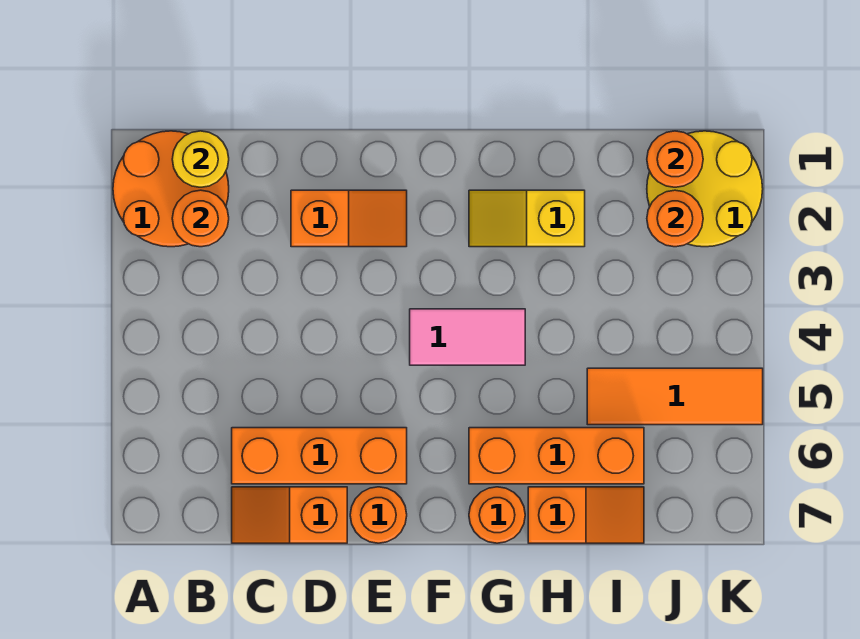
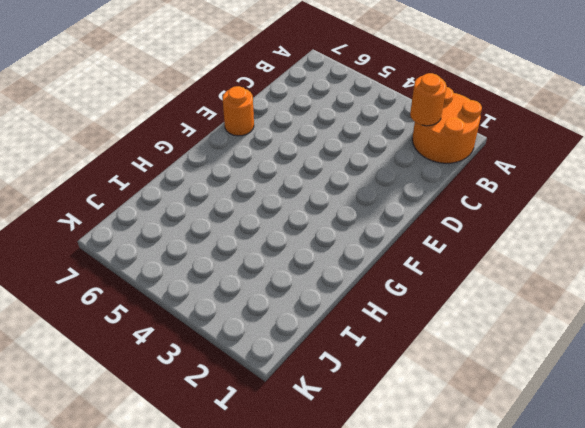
none -> orange brick C6:E6 level 1
none -> orange slope C7:D7 level 1 top D
none -> orange slope D2:E2 level 1 top D

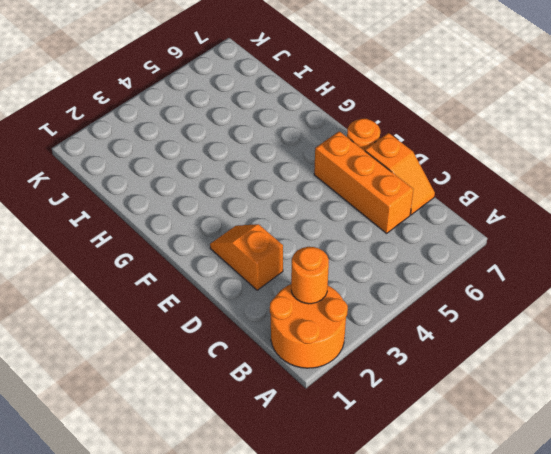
none -> pink tile F4:G4 level 1
none -> yellow slope G2:H2 level 1 top H
none -> orange brick G6:I6 level 1

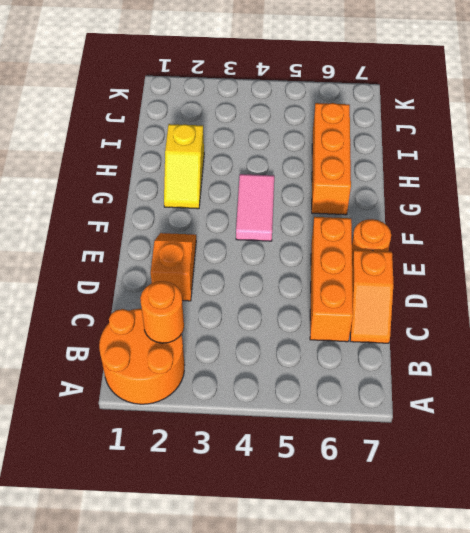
none -> orange round brick G7 level 1
none -> orange slope H7:I7 level 1 top H
none -> orange tile I5:K5 level 1

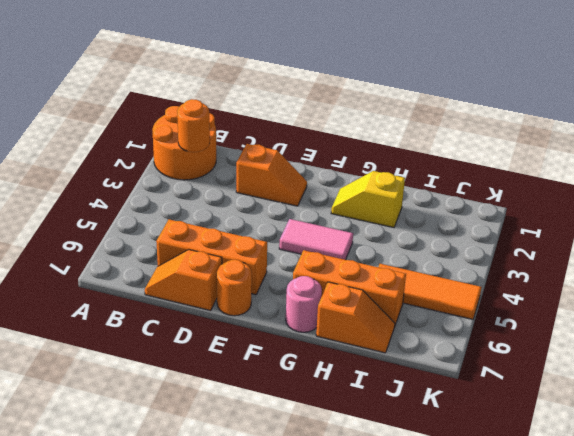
pink round brick G7 level 1 -> orange round brick G7 level 1
none -> yellow round brick J1:K2 level 1
none -> yellow round brick B1 level 2
none -> orange round brick J1 level 2

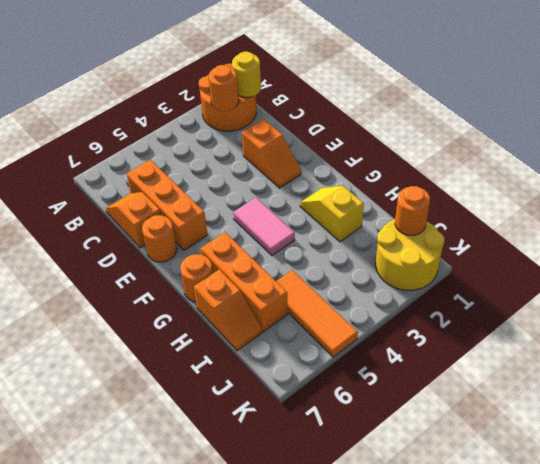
none -> orange round brick J2 level 2

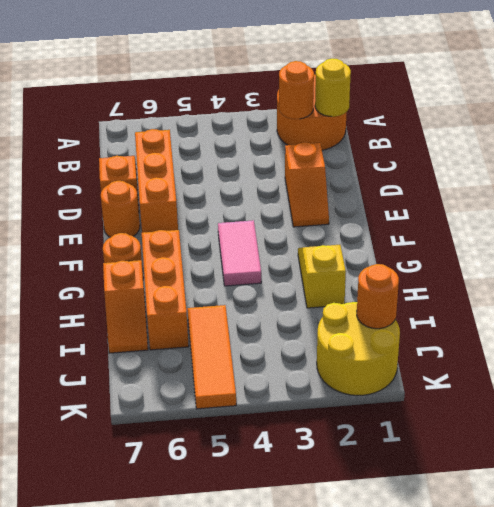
none -> orange round brick J2 level 2

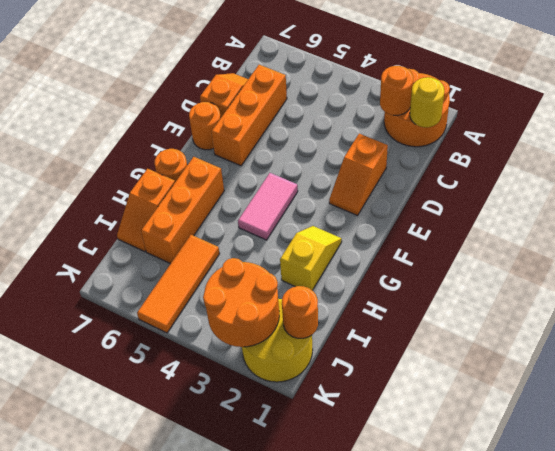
orange round brick J2:K3 level 2 -> orange round brick J2 level 2

